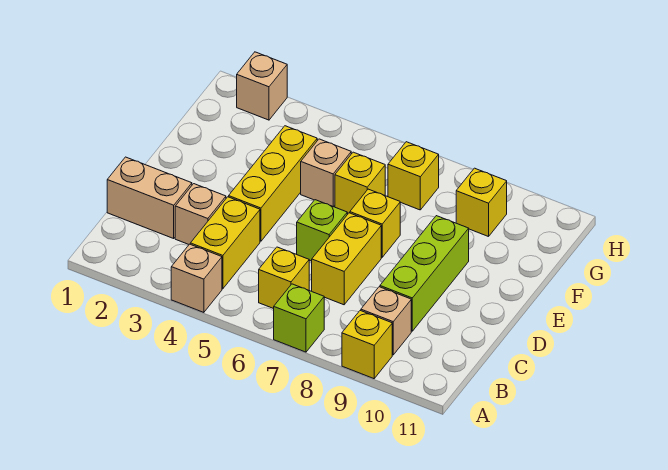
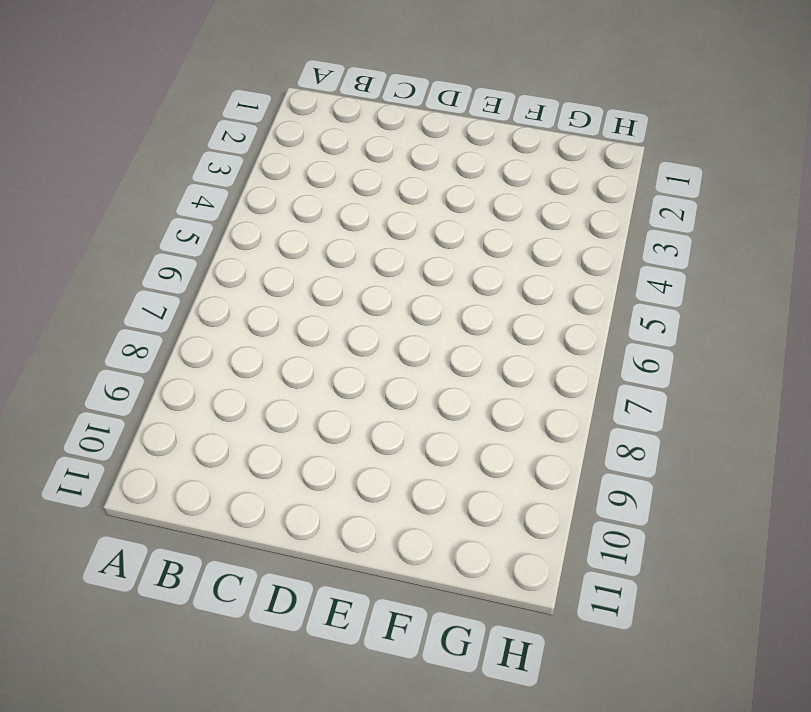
none -> tan brick A4 level 1
none -> lime brick A7 level 1
none -> yellow brick A9 level 1

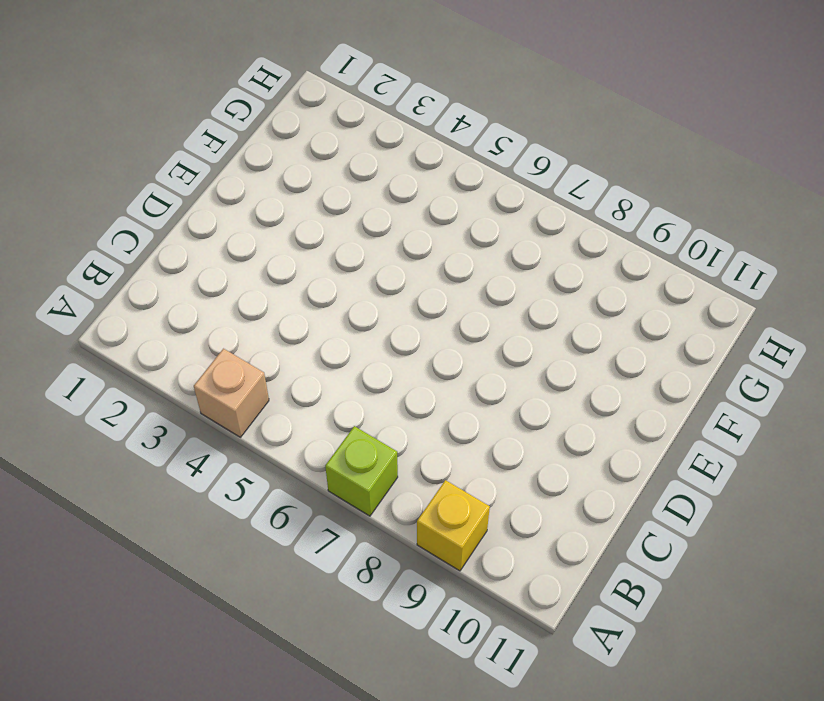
none -> yellow brick B4:C4 level 1
none -> yellow brick B6 level 1
none -> tan brick B9 level 1

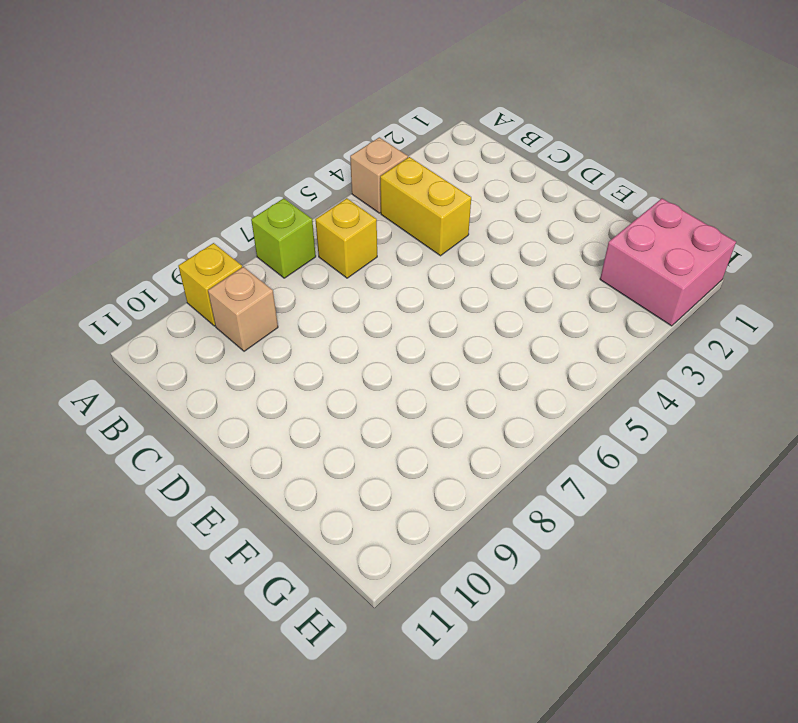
pink brick G1:H2 level 1 -> tan brick H2 level 1
none -> tan brick C1:C2 level 1
none -> tan brick C3 level 1
none -> yellow brick C7:D7 level 1

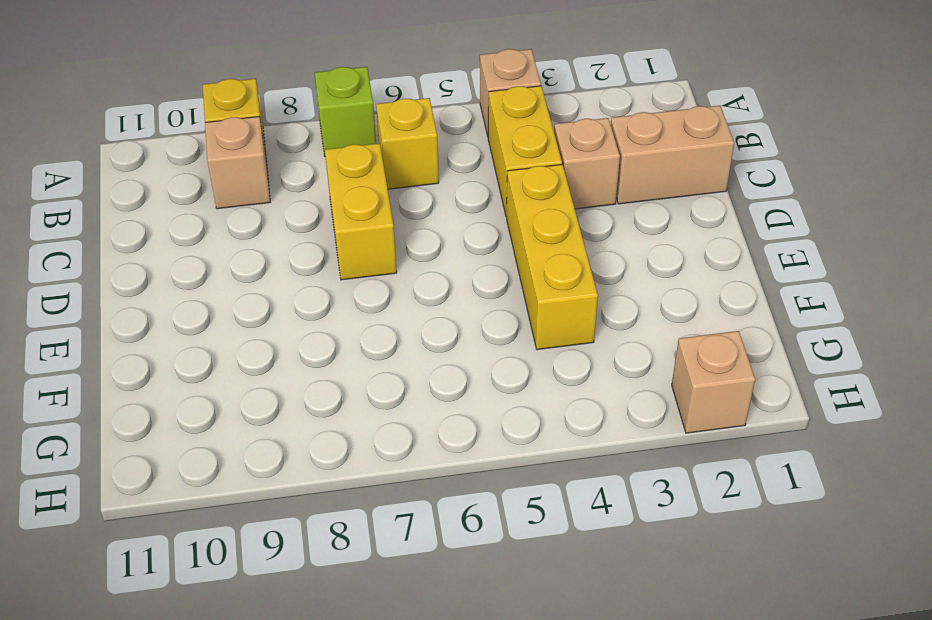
none -> lime brick C9:E9 level 1
none -> lime brick D6 level 1
none -> yellow brick E7 level 1

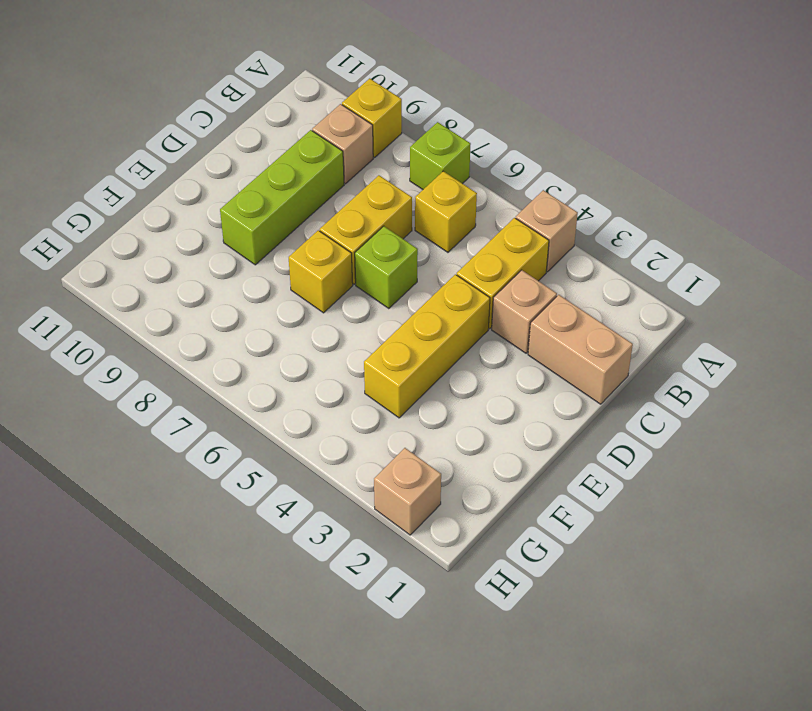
none -> tan brick F5 level 1
none -> yellow brick F6 level 1
none -> yellow brick G7 level 1

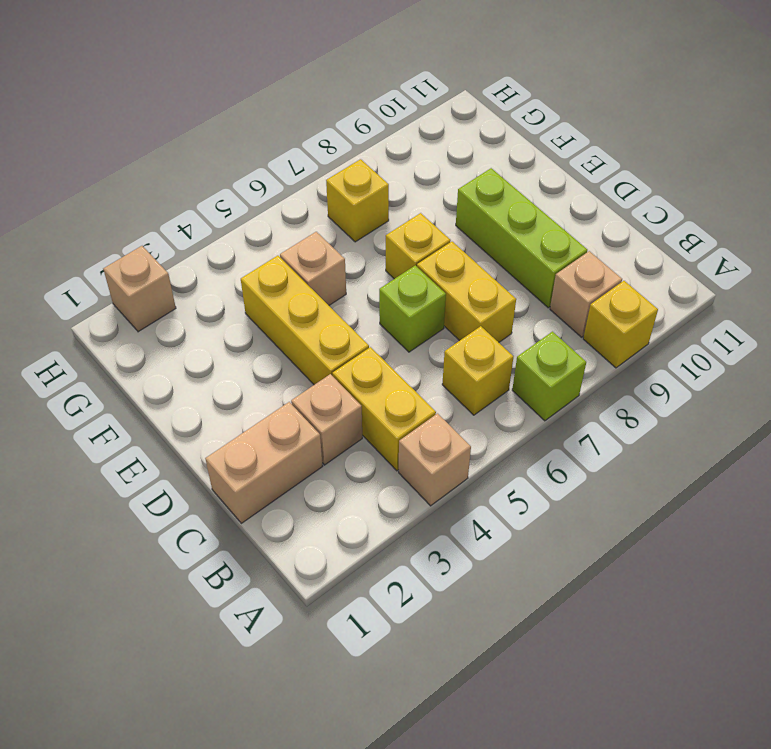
none -> yellow brick F6 level 1
none -> yellow brick G9 level 1

